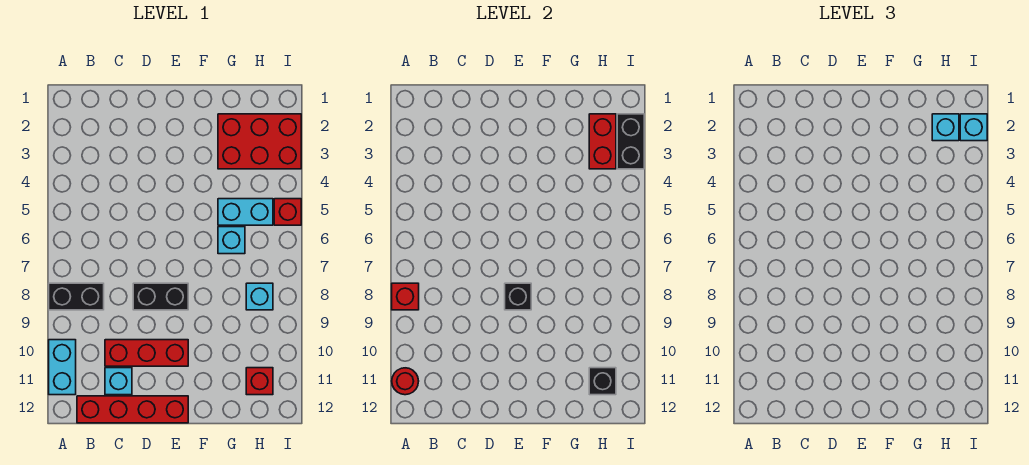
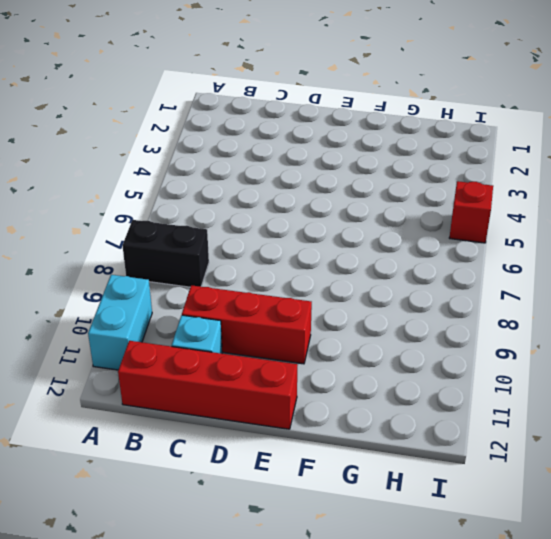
none -> black brick D8:E8 level 1
none -> red brick G2:I3 level 1
none -> cyan brick G5:H5 level 1

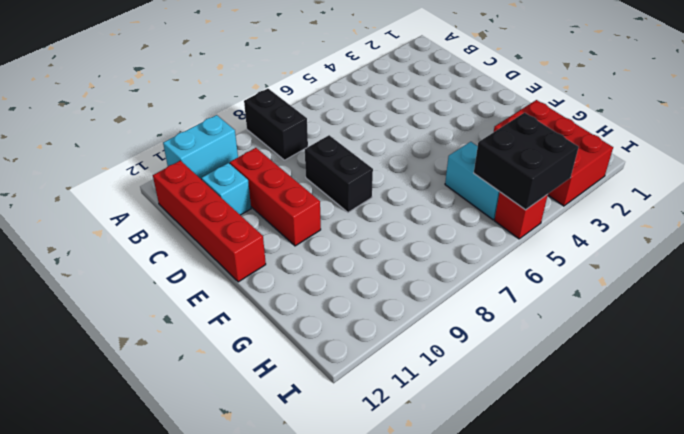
black brick H4:I5 level 2 -> none
none -> cyan brick G6 level 1
none -> cyan brick H8 level 1
none -> red brick H11 level 1

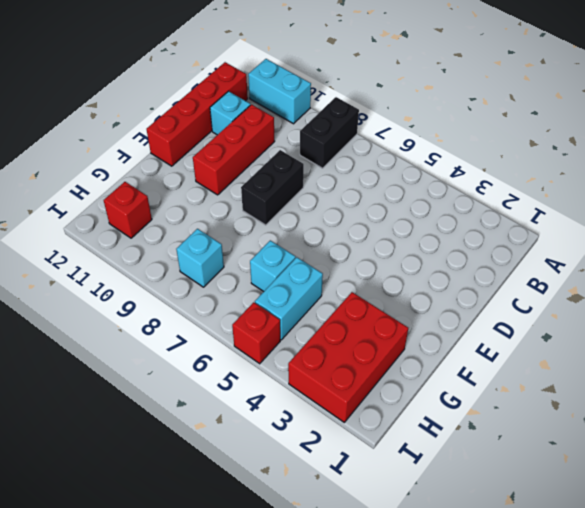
none -> red brick A8 level 2
none -> red round brick A11 level 2
none -> black brick E8 level 2

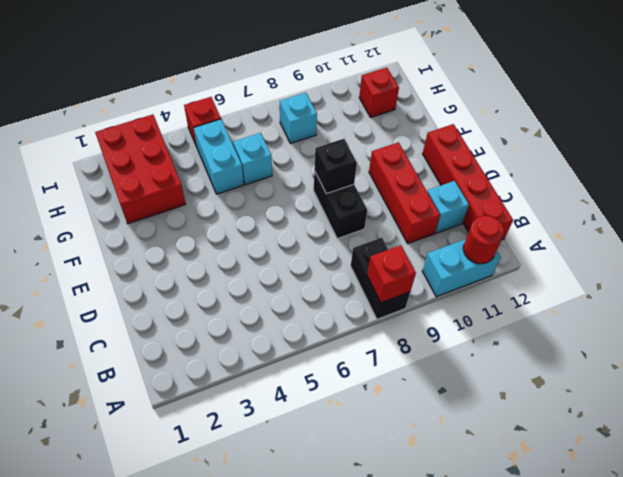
none -> red brick H2:H3 level 2
none -> black brick H11 level 2
none -> black brick I2:I3 level 2

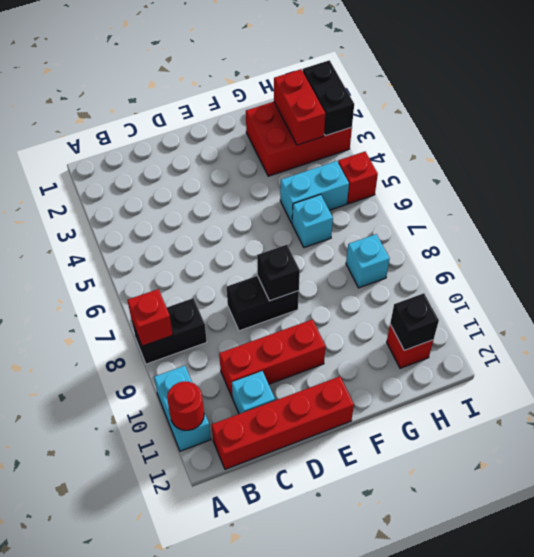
none -> cyan brick H2 level 3
none -> cyan brick I2 level 3

